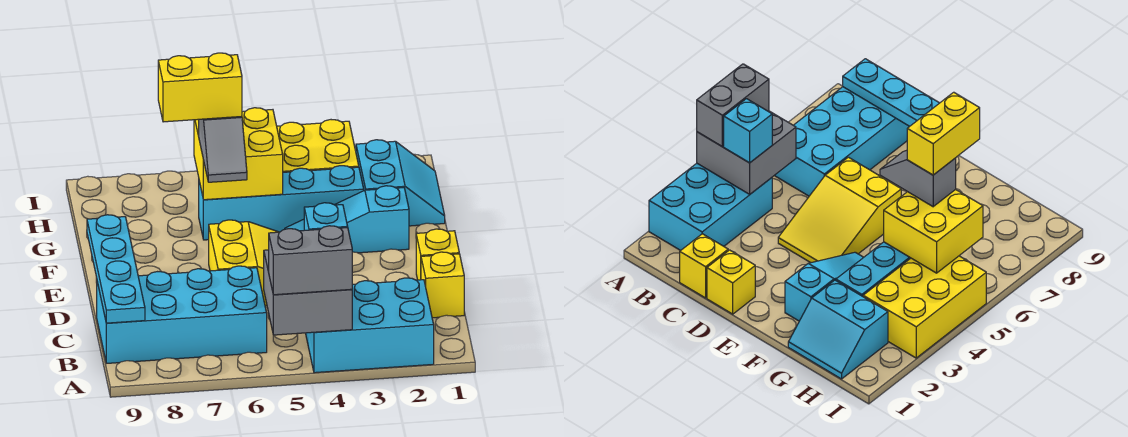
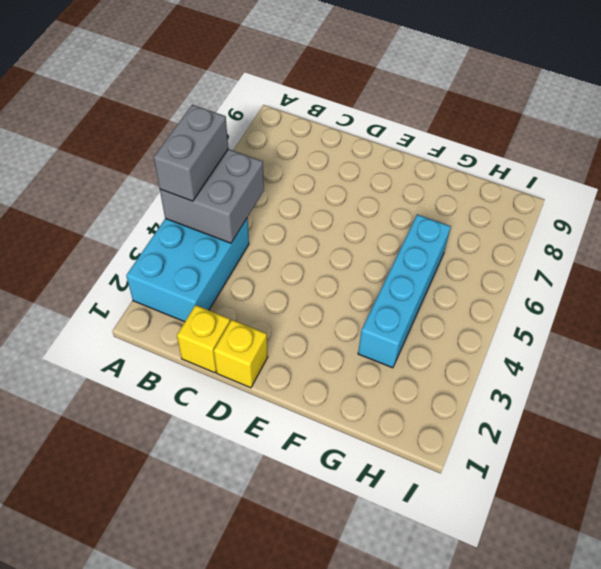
none -> cyan brick B6:C9 level 1
none -> yellow slope D4:E6 level 1 top 6
none -> cyan slope F2:F4 level 1 top 2

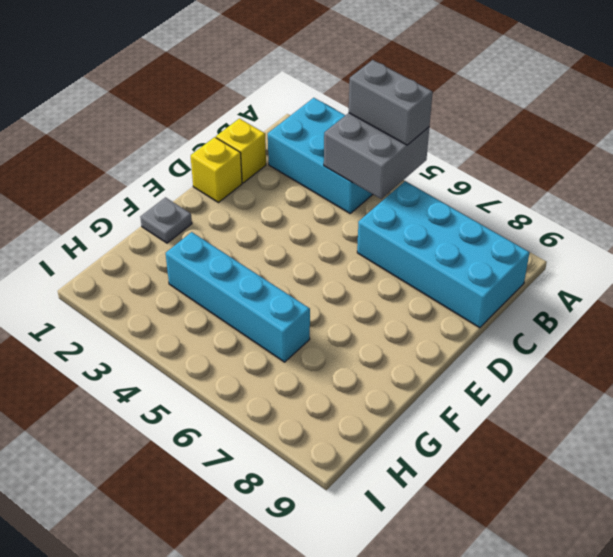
grey plate F1 level 1 -> none
none -> yellow slope D4:E6 level 1 top 6
none -> cyan slope F2:F4 level 1 top 2
none -> cyan slope G1:H2 level 1 top 2

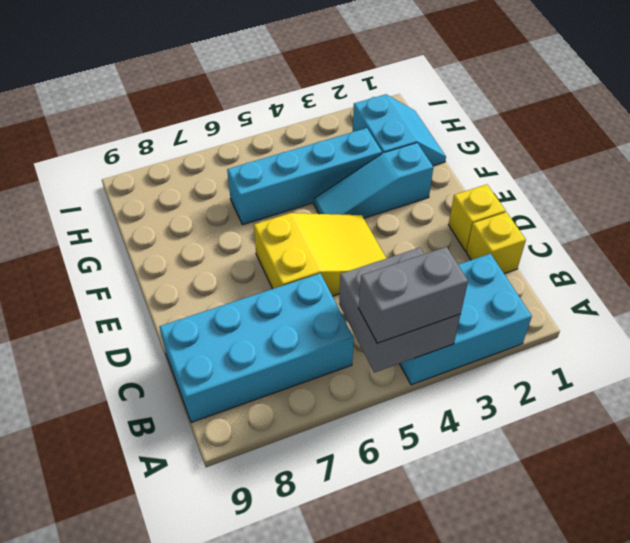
none -> yellow brick H3:I5 level 1
none -> cyan plate B9:E9 level 2
none -> yellow brick G5:H6 level 2

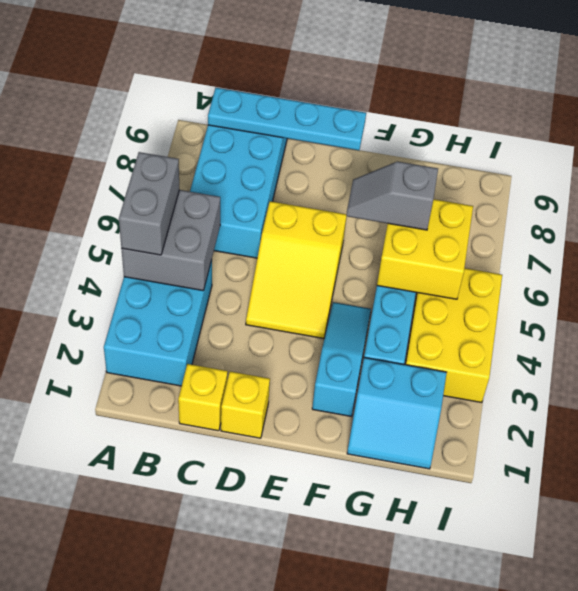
none -> cyan brick B4 level 3
none -> yellow brick G6:G7 level 4

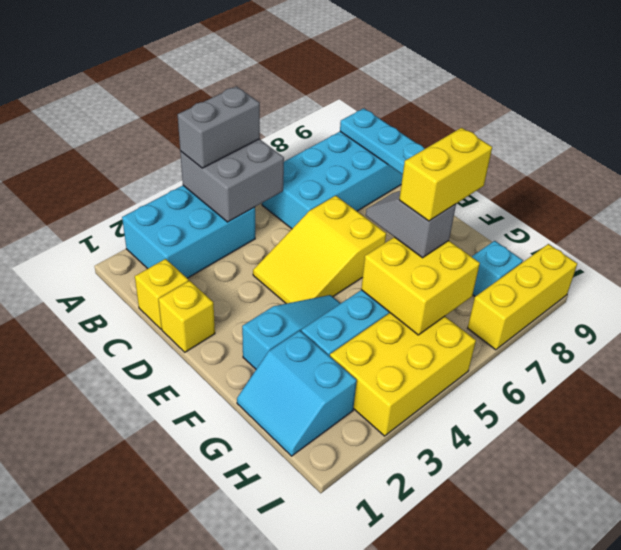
cyan brick H8 level 1 -> cyan brick B4 level 3
yellow brick I7:I9 level 1 -> none

